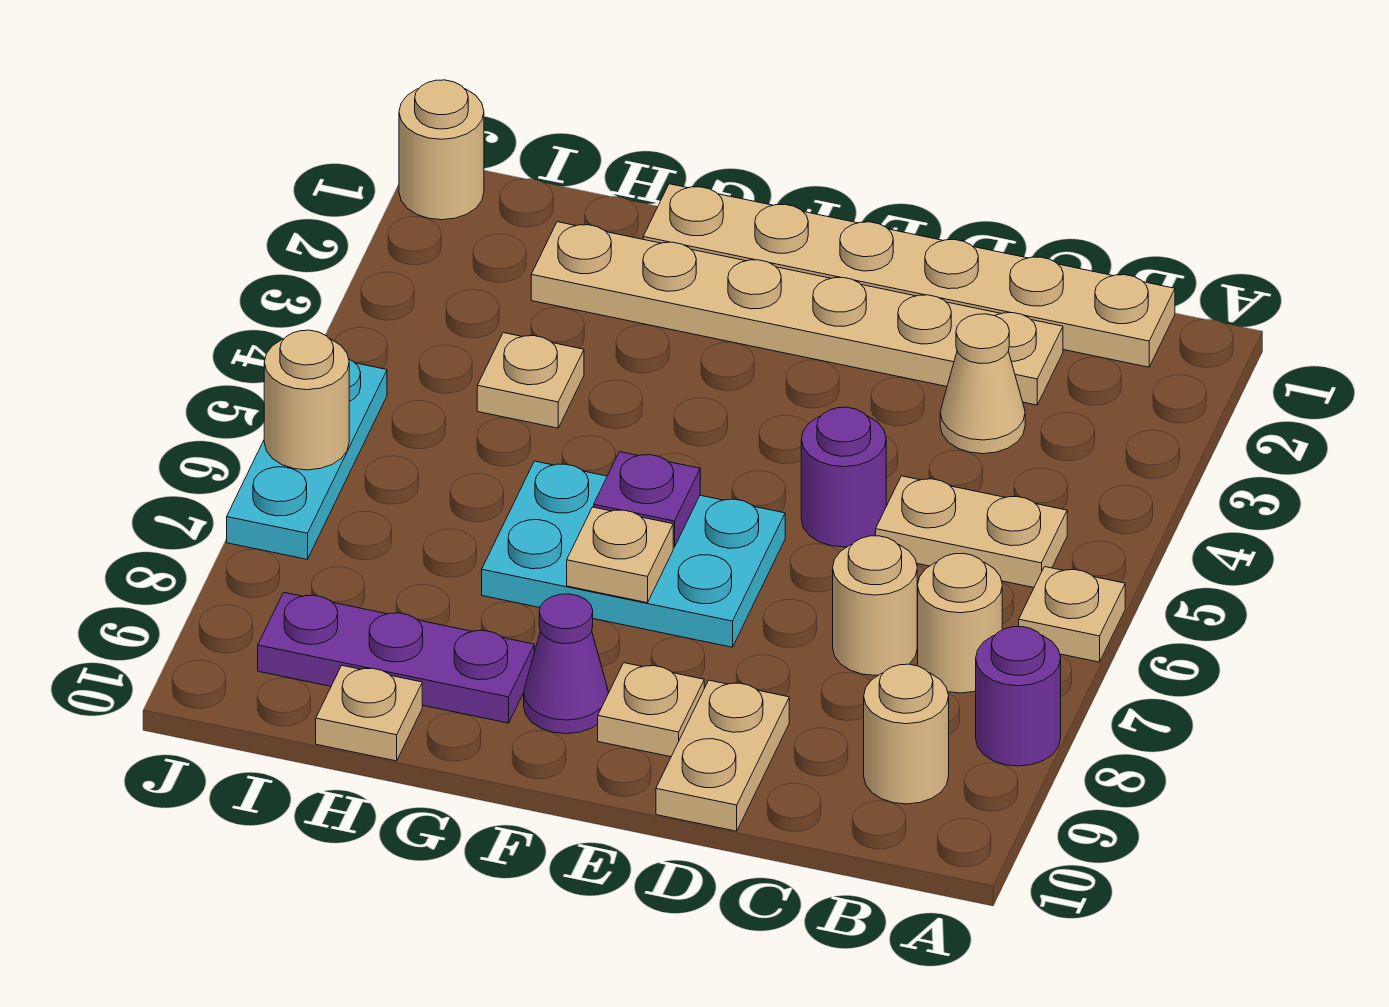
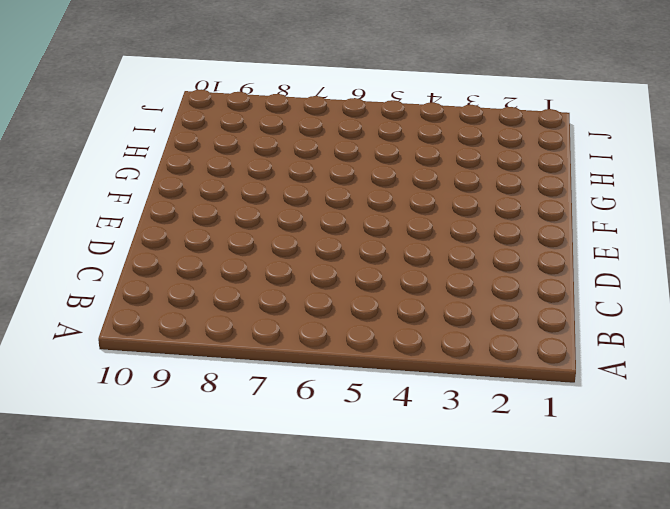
none -> tan plate A6 level 1
none -> purple round brick A8 level 1
none -> tan plate B1:G1 level 1

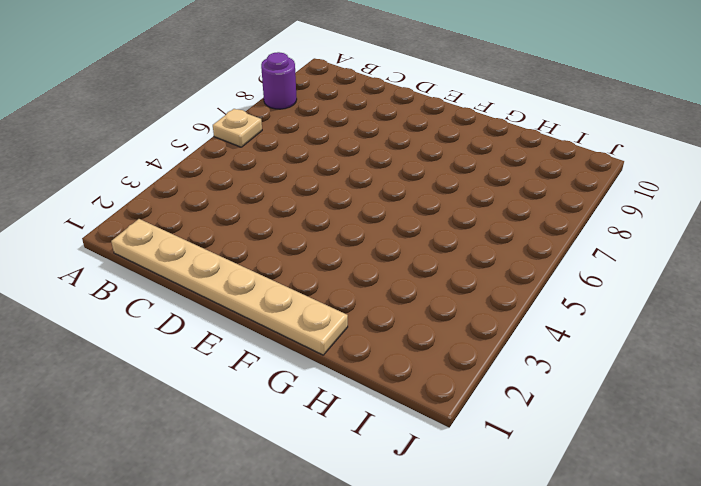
none -> tan plate B5:C5 level 1
none -> tan round brick B7 level 1
none -> tan round brick B9 level 1

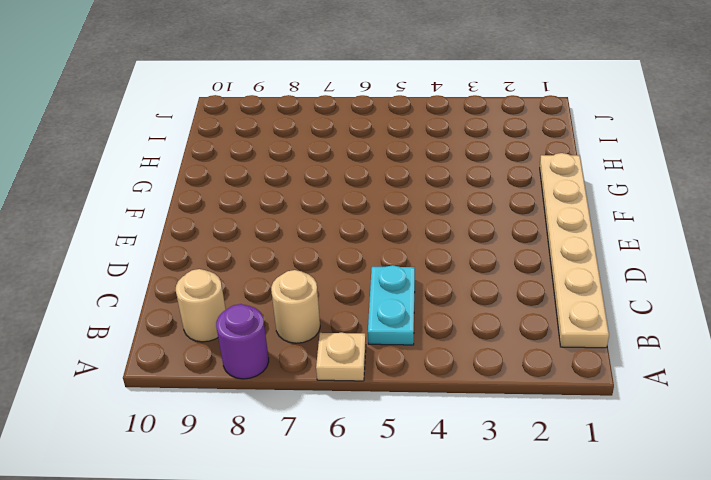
cyan plate B5:C5 level 1 -> tan plate B5:C5 level 1
none -> tan plate C2:H2 level 1
none -> tan cone C3 level 1
none -> tan round brick C7 level 1

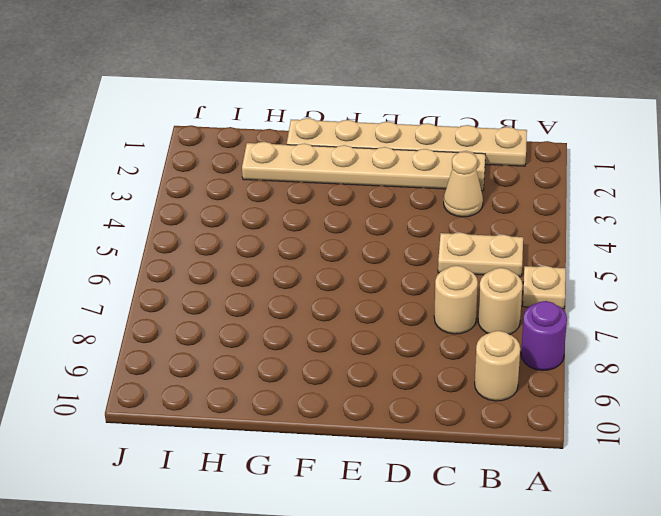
none -> purple round brick D5 level 1
none -> tan plate D9:D10 level 1
none -> cyan plate E6:G7 level 1

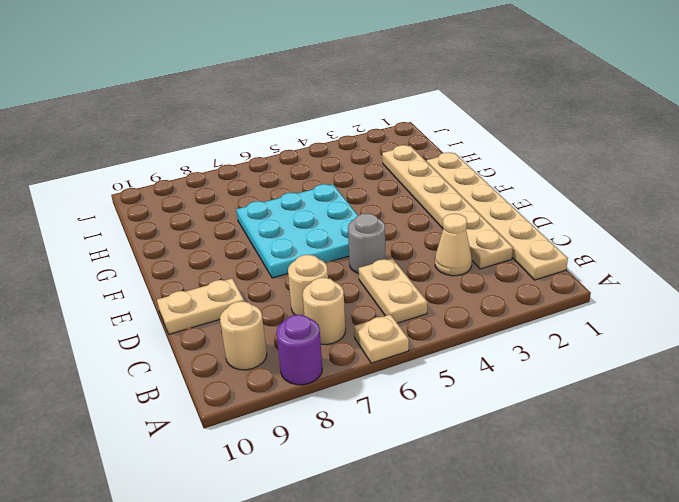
grey round brick D5 level 1 -> purple round brick D5 level 1
cyan plate E5:G7 level 1 -> cyan plate E6:G7 level 1
none -> tan plate E9 level 1
none -> purple cone F9 level 1
none -> purple plate G9:I9 level 1

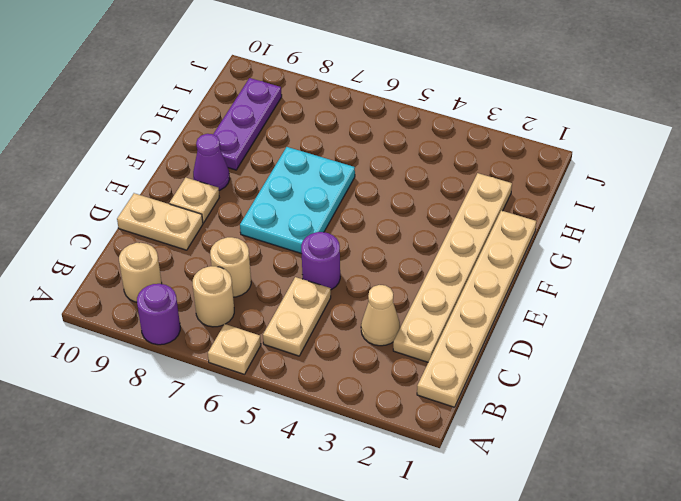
none -> tan plate H4 level 1
none -> tan plate H10 level 1
none -> tan round brick J1 level 1

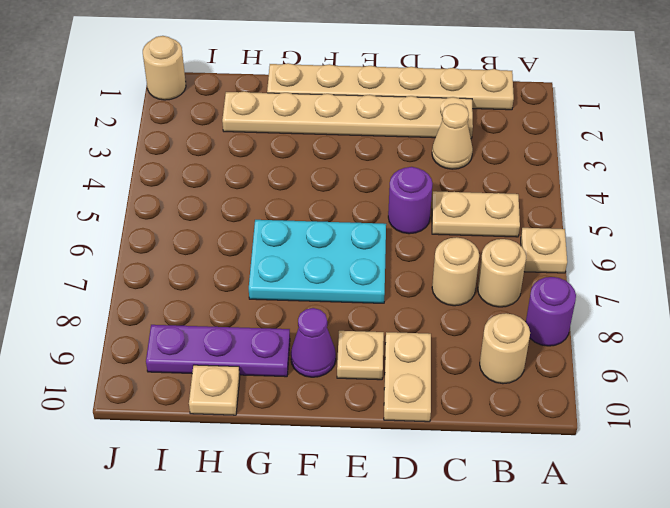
none -> tan plate H4 level 1
none -> cyan plate J5:J7 level 1
none -> purple plate F6 level 2

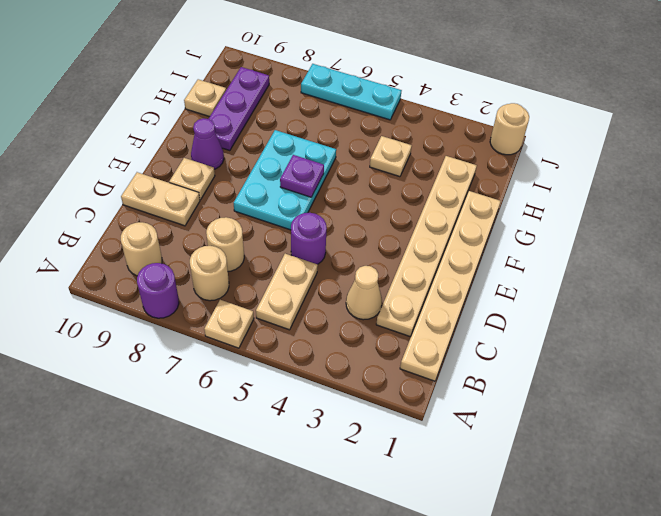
none -> tan plate F7 level 2
none -> tan round brick J6 level 2

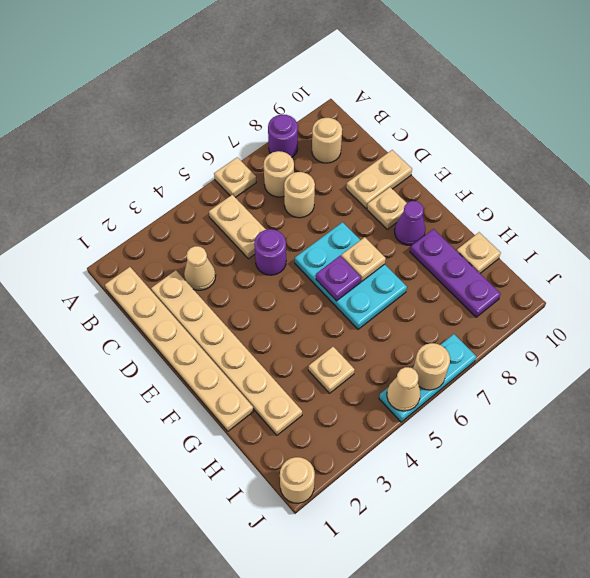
tan cone J5 level 2 -> none

